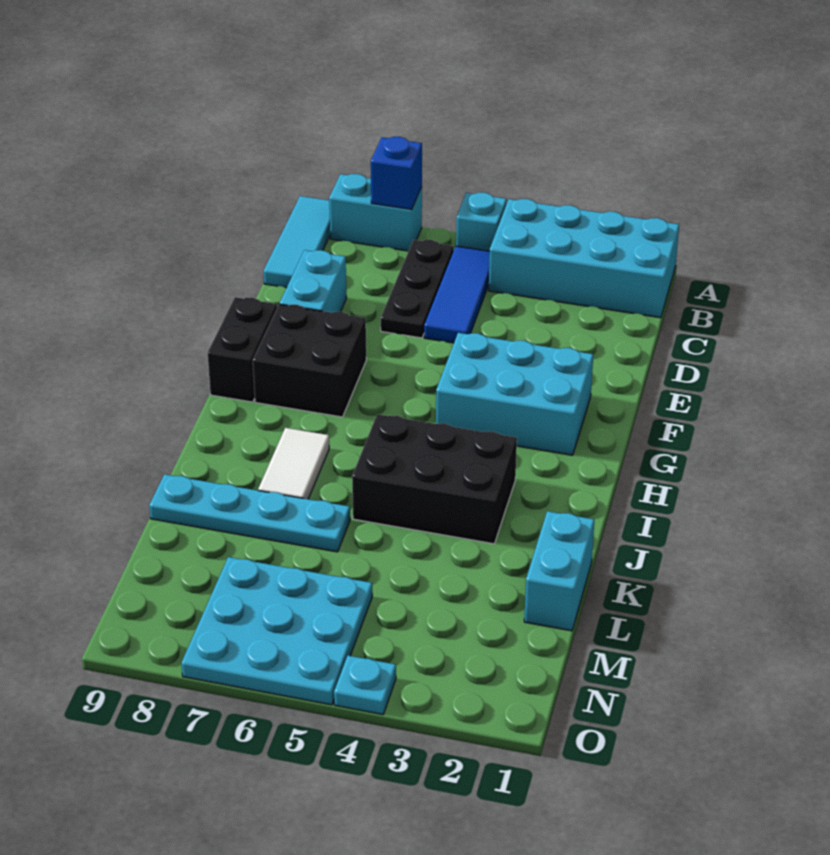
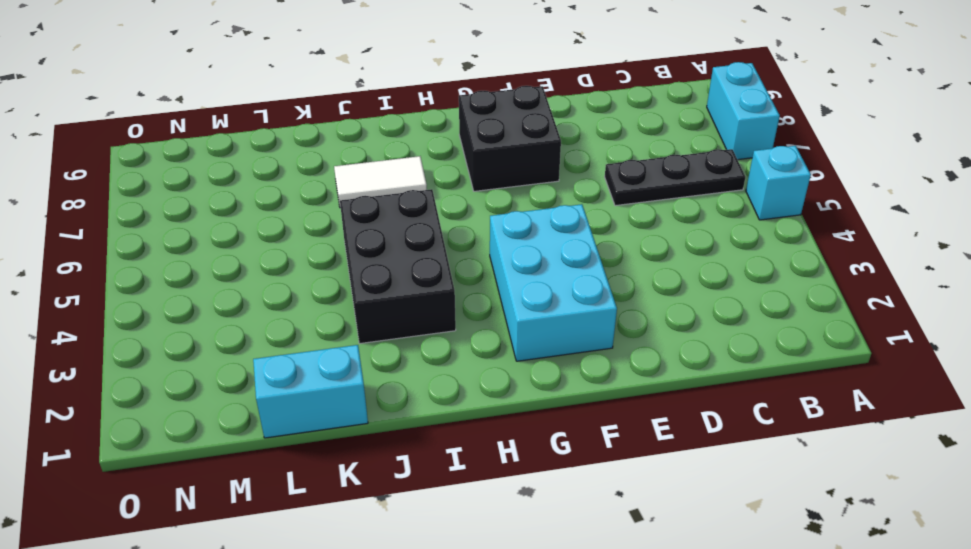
none -> cyan brick A1:B4 level 1
none -> cyan tile A9:C9 level 1
none -> blue tile B5:D5 level 1

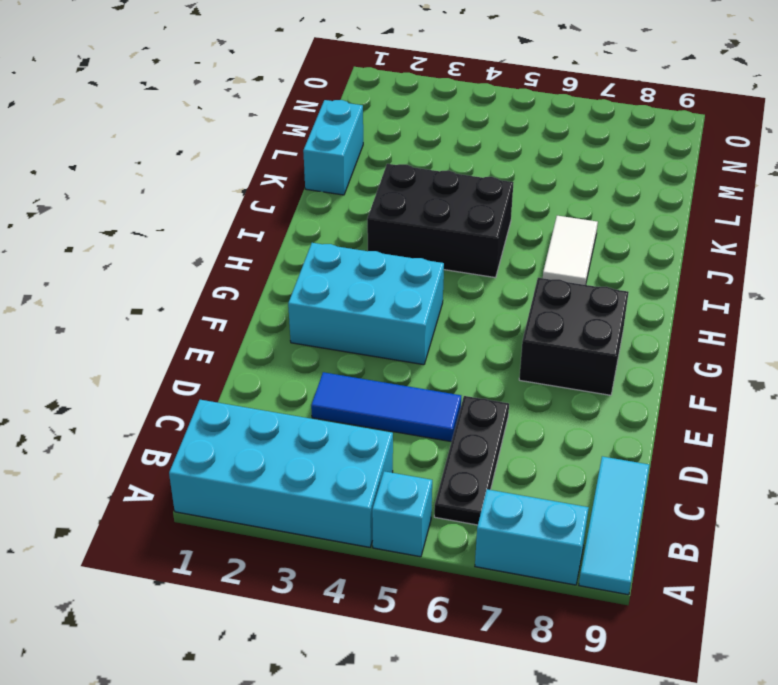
blue tile D3:D5 level 1 -> blue tile B5:D5 level 1
none -> cyan brick D8:E8 level 1
none -> black brick F9:G9 level 1
none -> cyan plate K6:K9 level 1

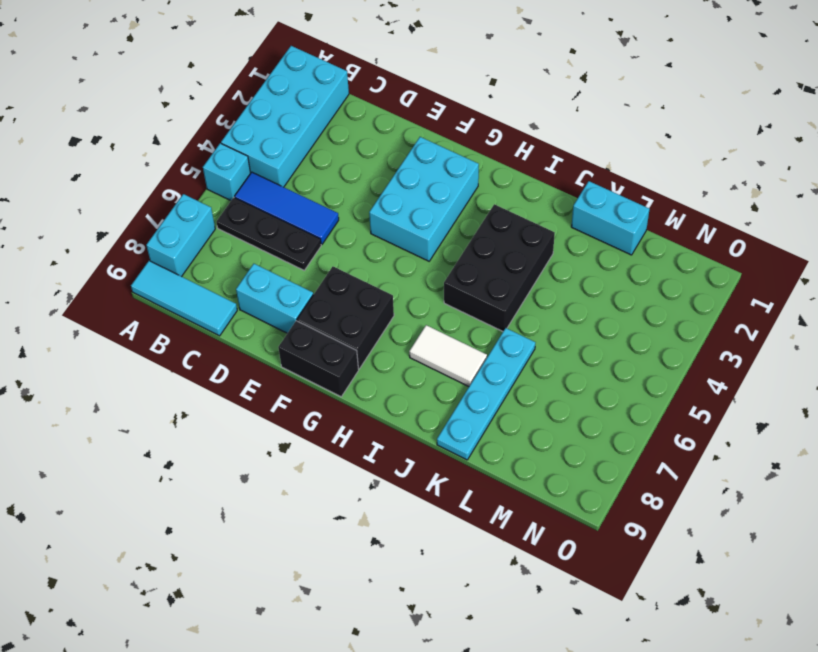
none -> cyan plate M5:O7 level 1
none -> cyan plate O4 level 1
none -> blue brick A7 level 2

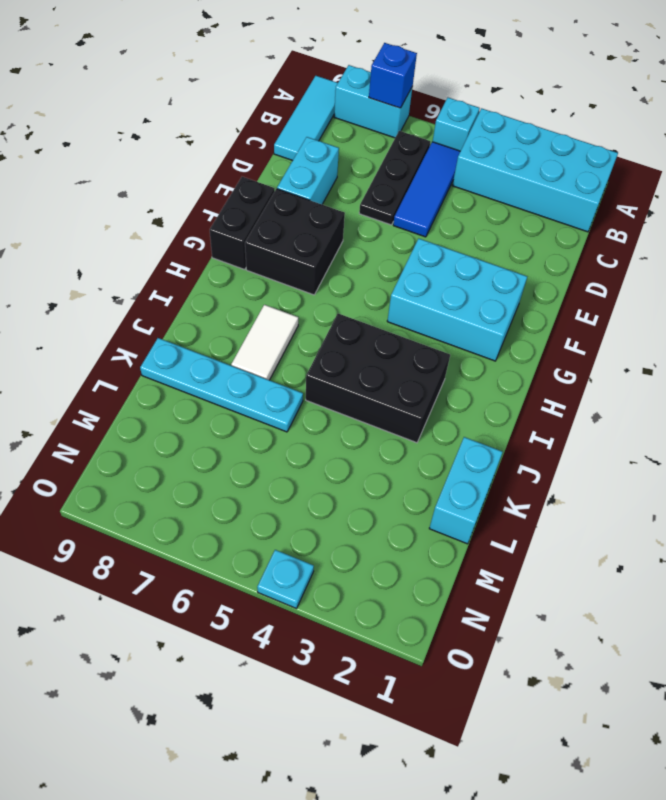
none -> cyan plate M5:O7 level 1

